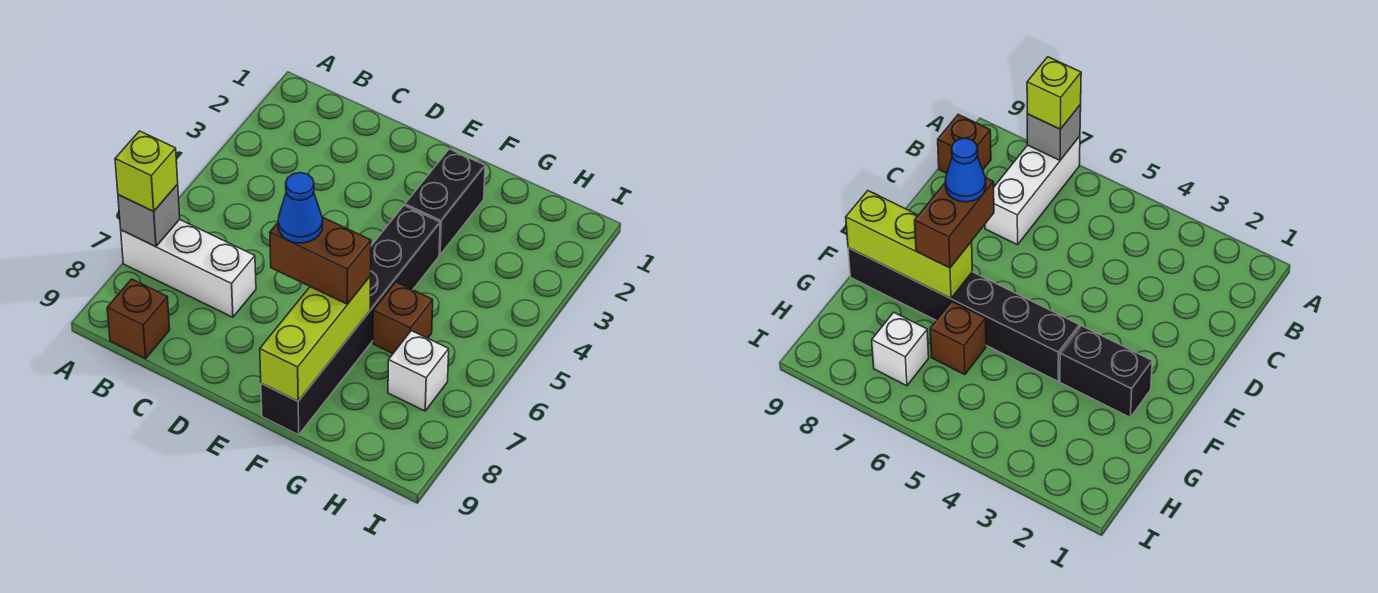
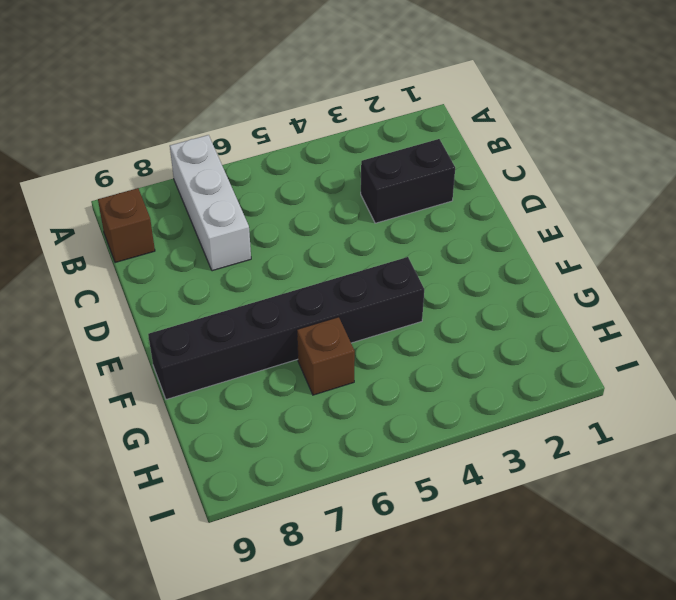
black brick C2:C3 level 1 -> black brick F2:F3 level 1
none -> white brick H7 level 1
none -> grey brick A7 level 2

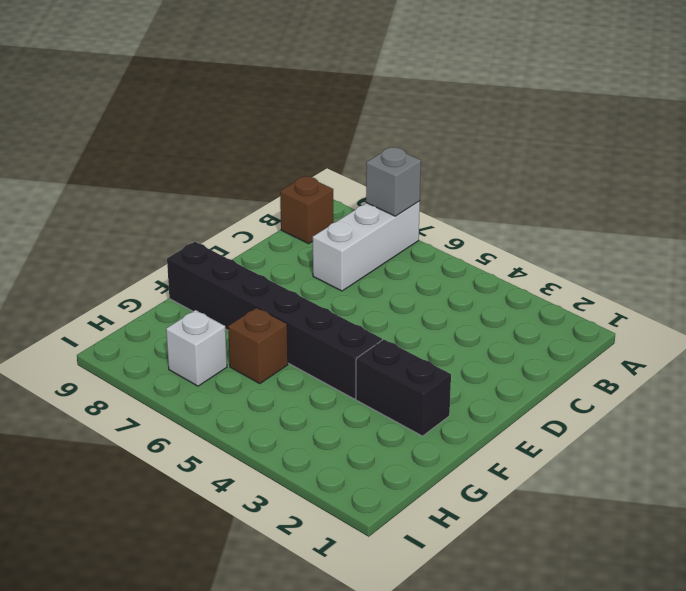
none -> lime brick F7:F9 level 2
none -> lime brick A7 level 3

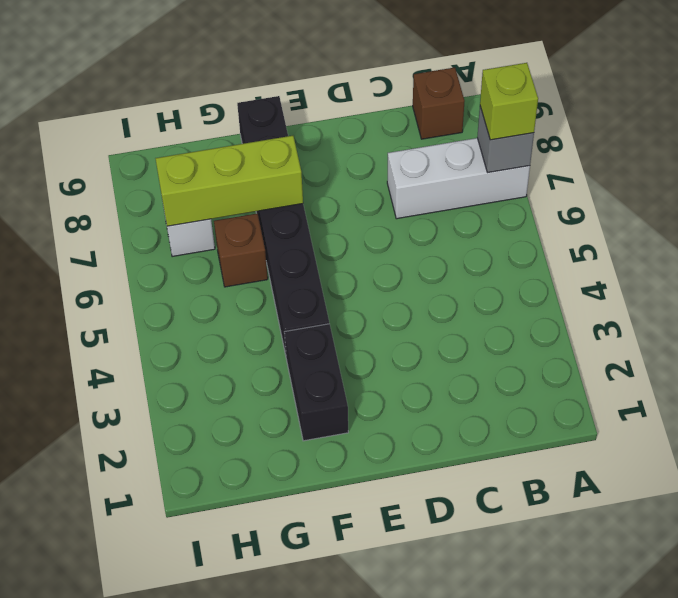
lime brick F7:H7 level 2 -> lime brick F7:F9 level 2
none -> brown brick E7:F7 level 3
none -> blue cone E7 level 4

